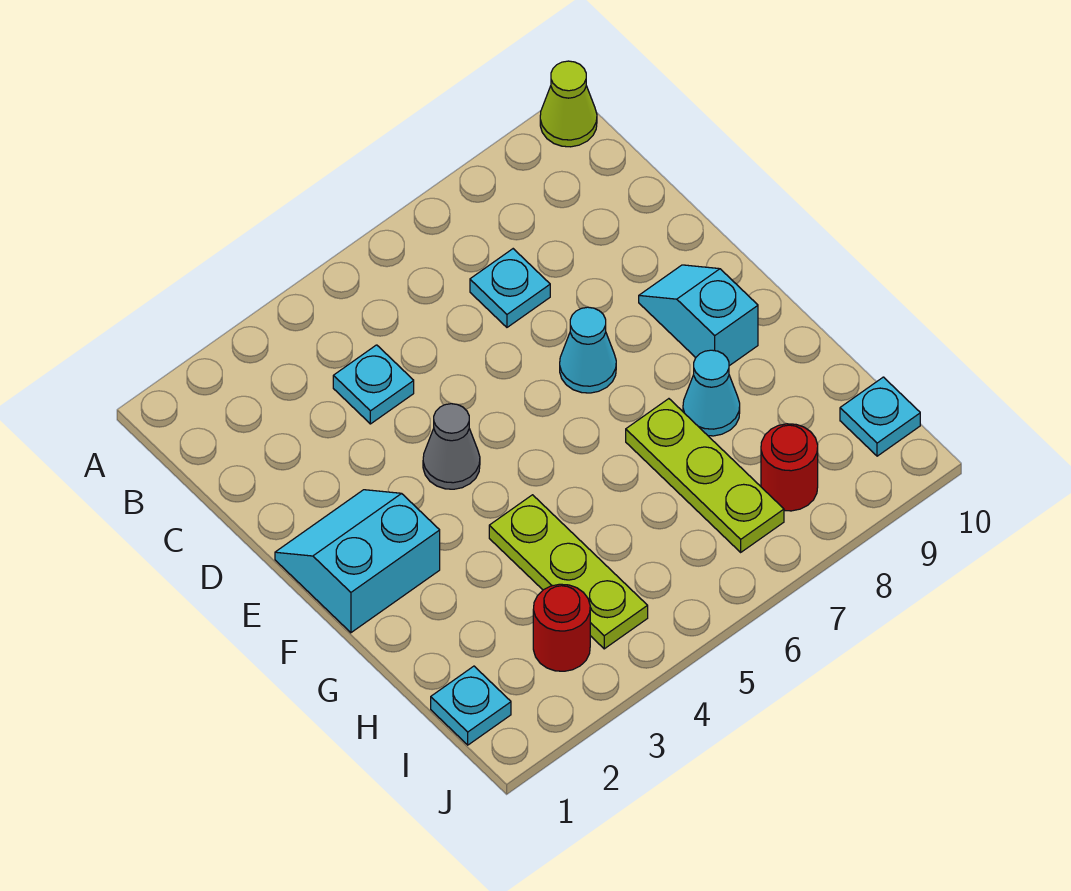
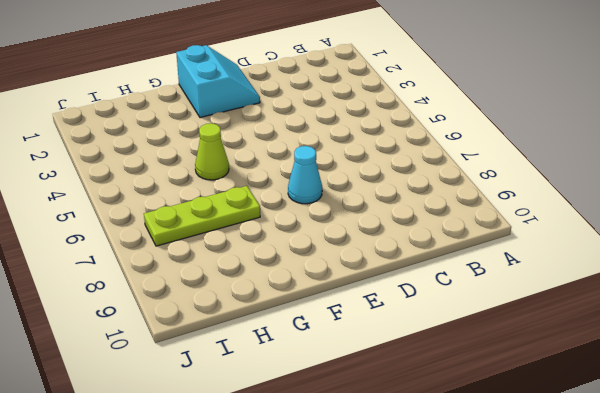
lime cone G5 level 1 -> lime cone A10 level 1
none -> cyan plate C4 level 1
none -> cyan plate C7 level 1
none -> grey cone E4 level 1

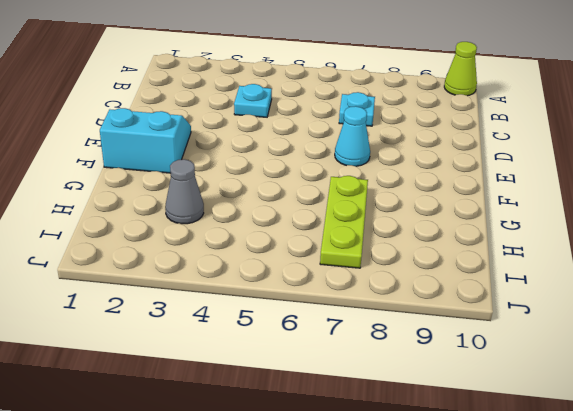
grey cone H3 level 1 -> grey cone E4 level 1
none -> cyan slope E9:F9 level 1 top F
none -> lime plate G4:I4 level 1
none -> cyan cone G8 level 1

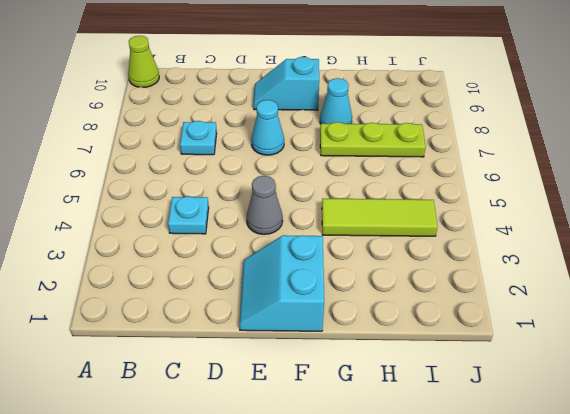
lime tile G4:I4 level 1 -> lime plate G4:I4 level 1
none -> cyan plate I1 level 1
none -> red round brick I3 level 1
none -> red round brick I8 level 1

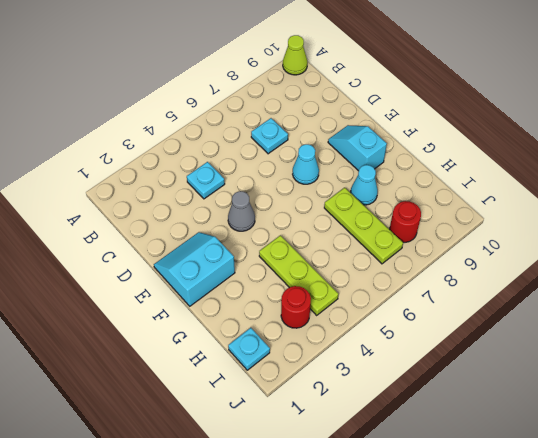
none -> cyan plate I10 level 1

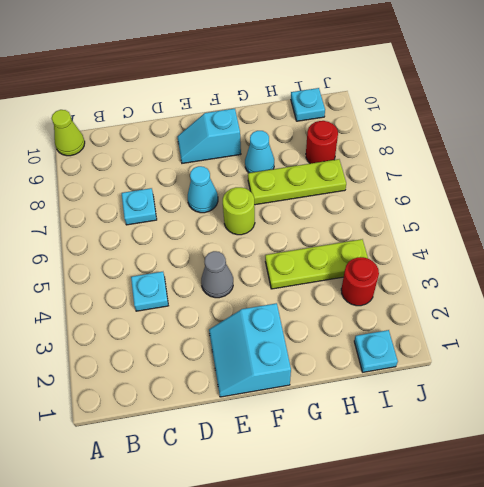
lime round brick F6 level 1 -> none

